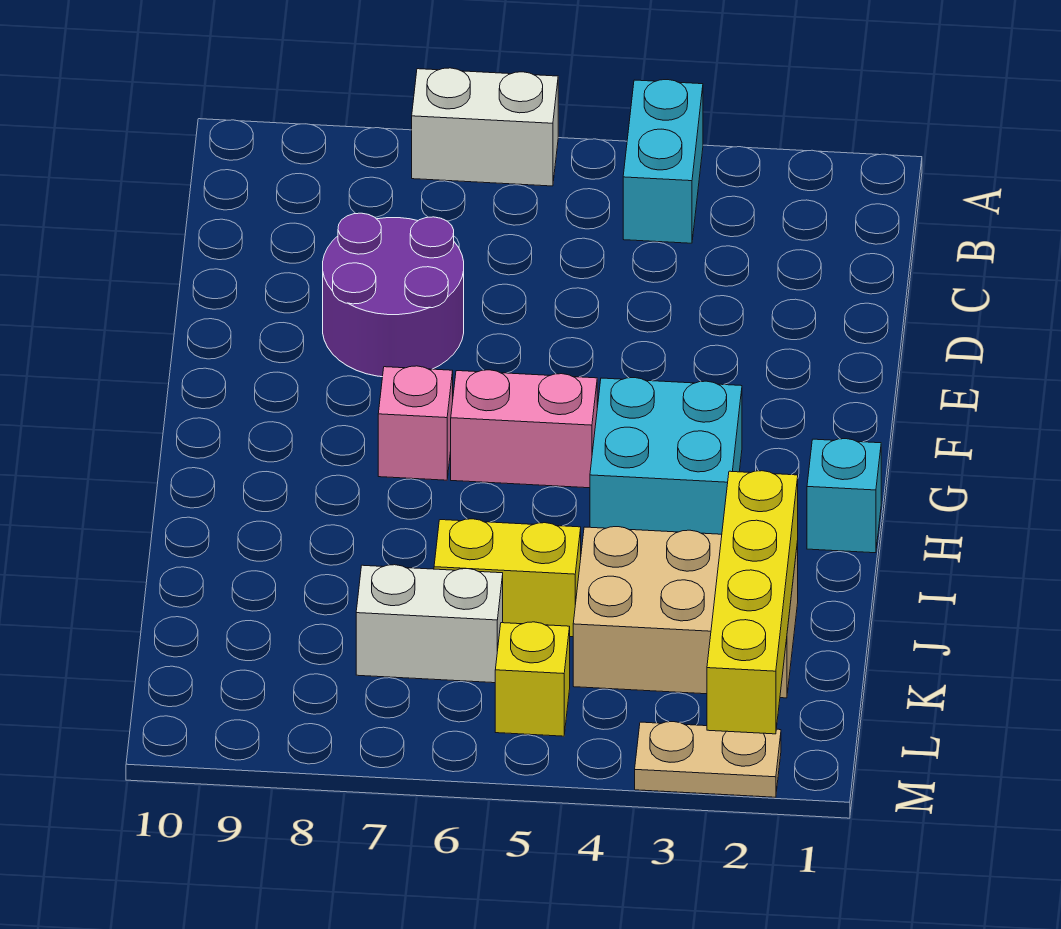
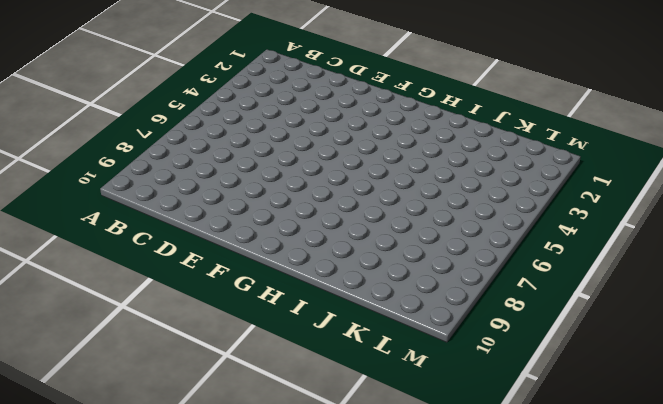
none -> cyan brick A4:B4 level 1
none -> white brick A6:A7 level 1
none -> purple round brick D7:E8 level 1

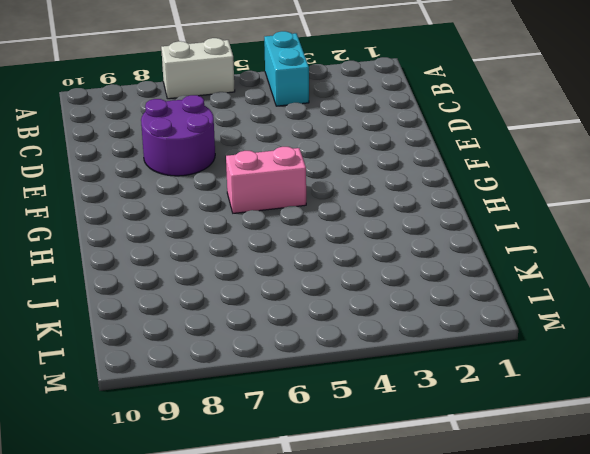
none -> cyan brick G3:H4 level 1
none -> pink brick G7 level 1
none -> cyan brick H1 level 1

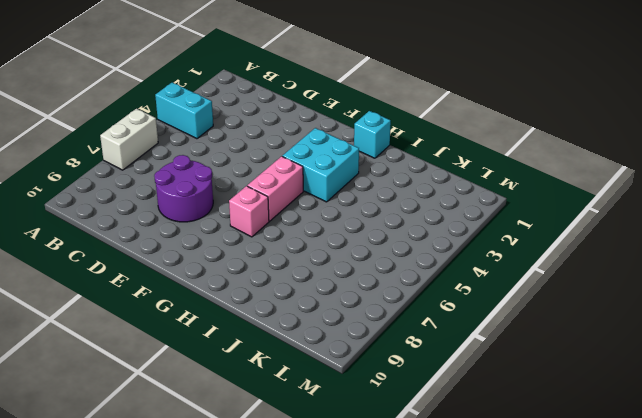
none -> tan brick J2:K4 level 1
none -> yellow brick J5:J6 level 1
none -> white brick K6:K7 level 1

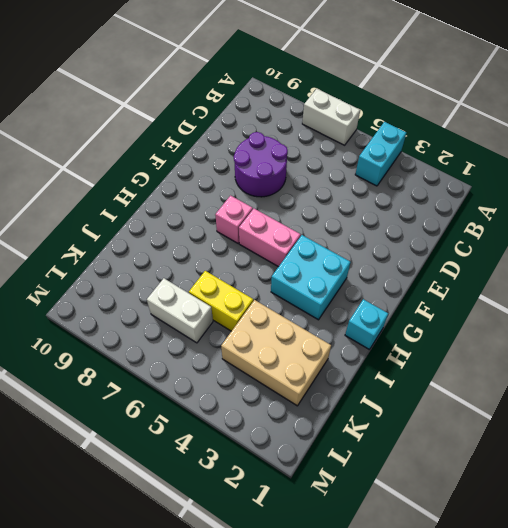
none -> yellow brick L5 level 1
none -> tan plate M2:M3 level 1
none -> yellow brick J2:M2 level 2

